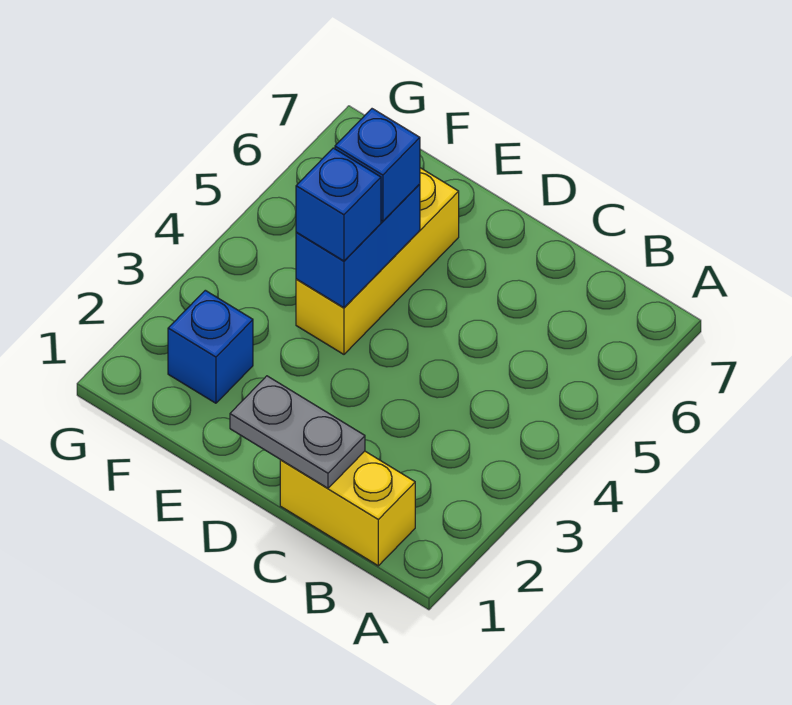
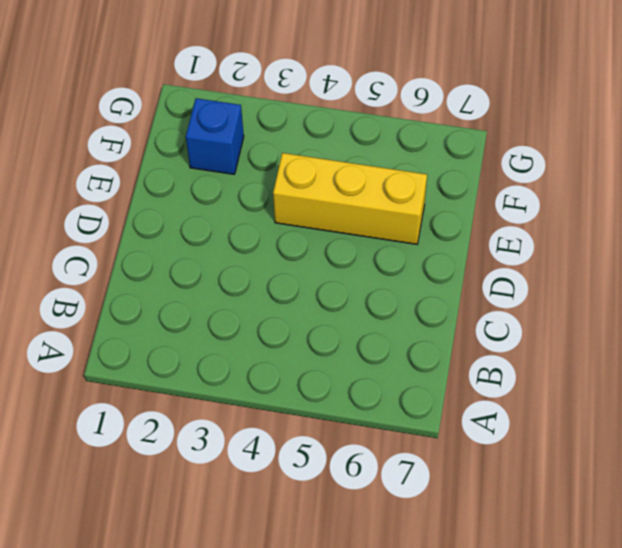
none -> yellow brick B1:C1 level 1
none -> grey plate C1:D1 level 2

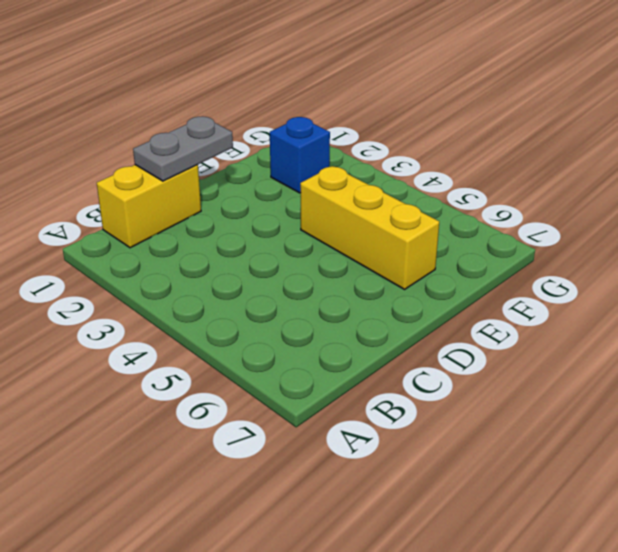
none -> blue brick E4:E5 level 2
none -> blue brick E4 level 3

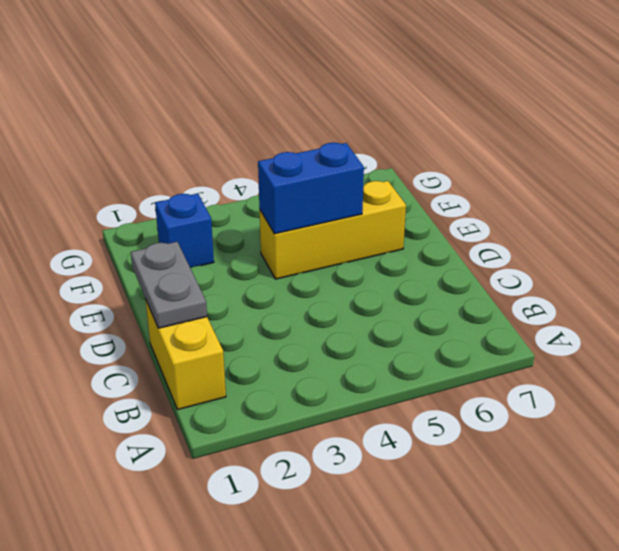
none -> blue brick E4 level 3
none -> blue brick E5 level 3

